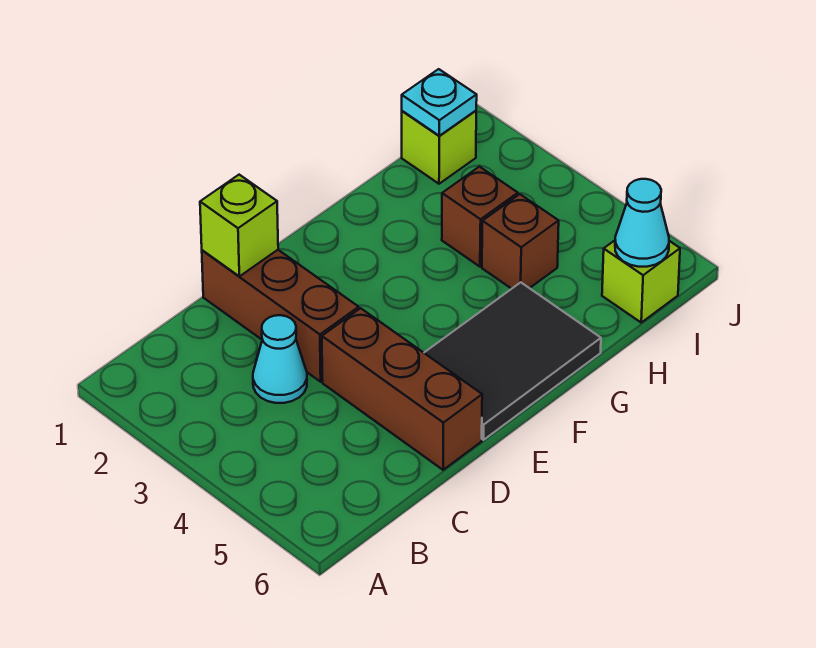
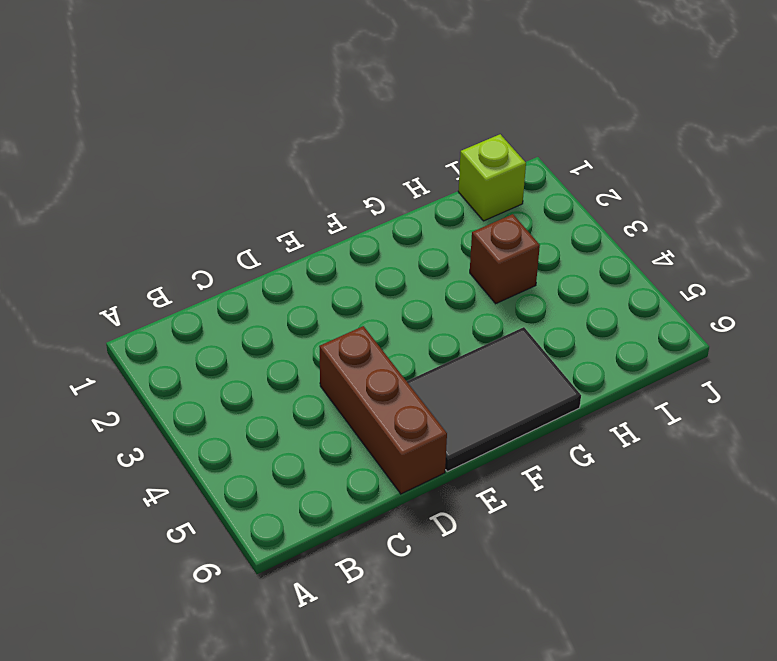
none -> cyan cone C3 level 1
none -> brown brick D1:D3 level 1

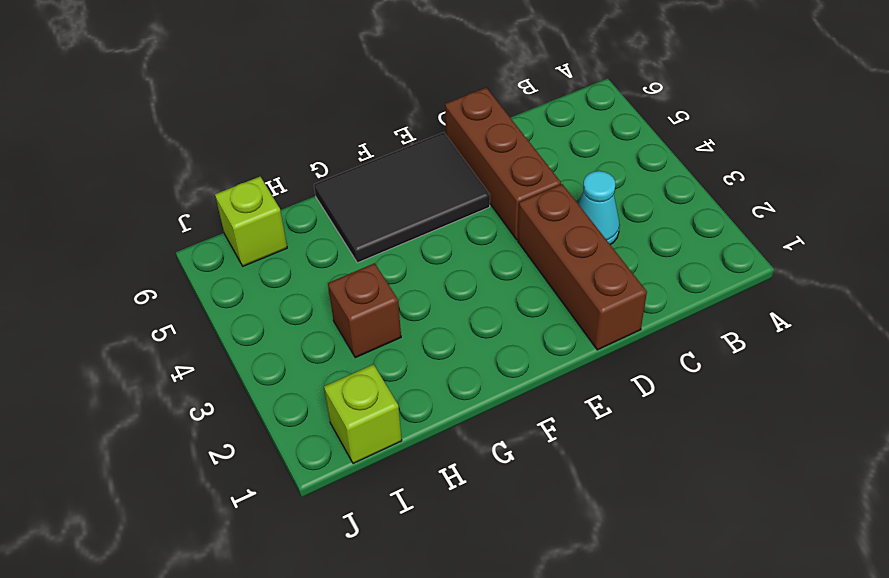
none -> brown brick H4 level 1
none -> lime brick D1 level 2

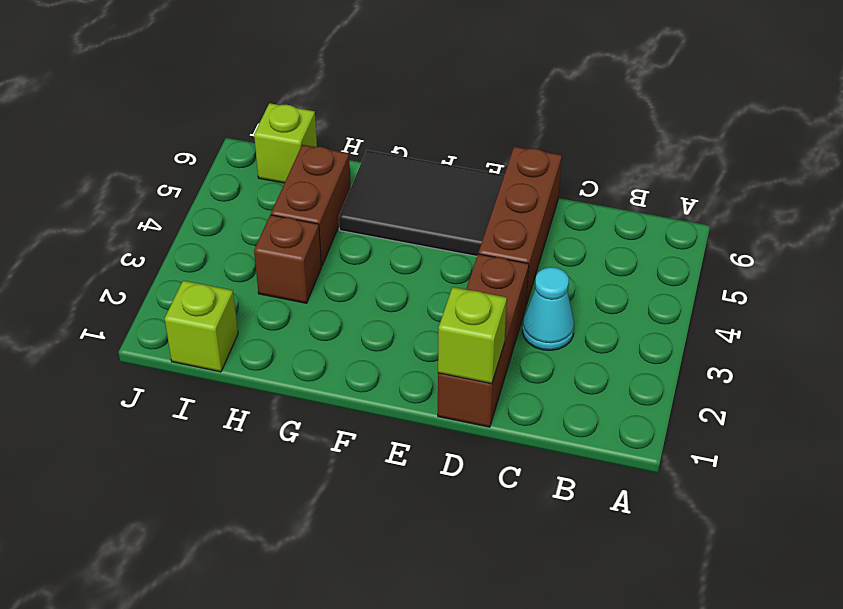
brown brick H4:H5 level 1 -> brown brick H4 level 1
none -> cyan plate I1 level 2
none -> cyan cone I6 level 2

